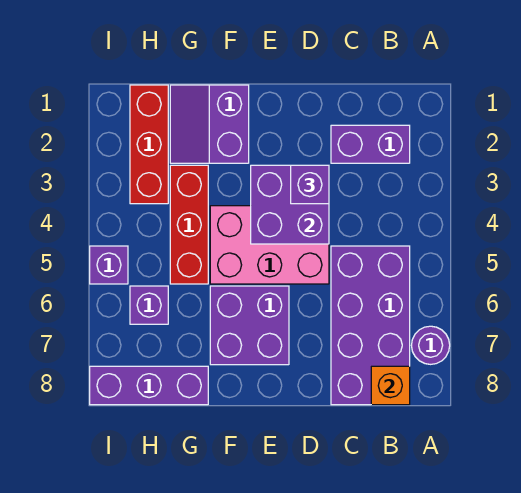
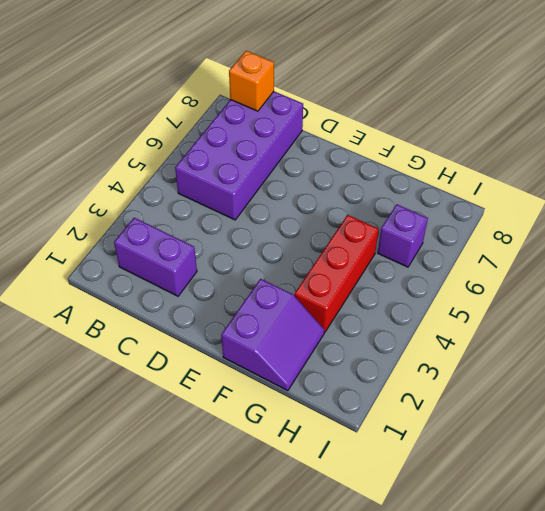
none -> purple round brick A7 level 1
none -> pink brick D4:F5 level 1
none -> purple brick E6:F7 level 1

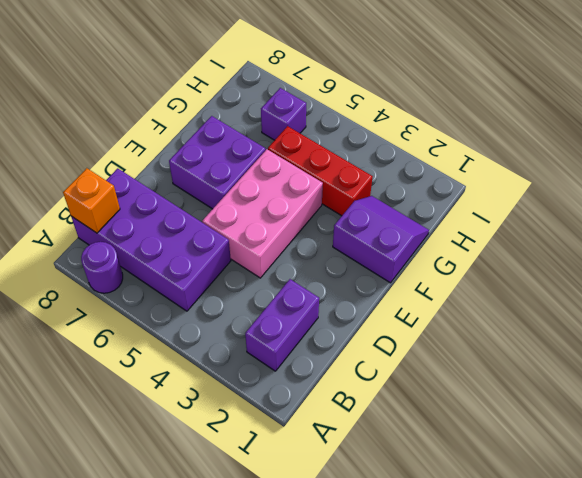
none -> purple brick G8:I8 level 1
none -> red brick H1:H3 level 1
none -> purple brick I5 level 1

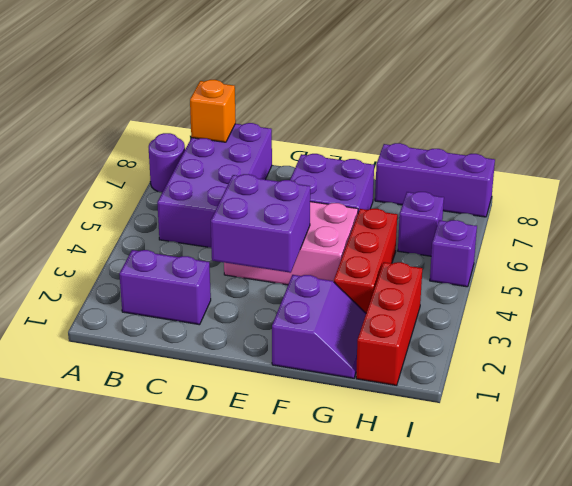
none -> purple brick D3 level 3

